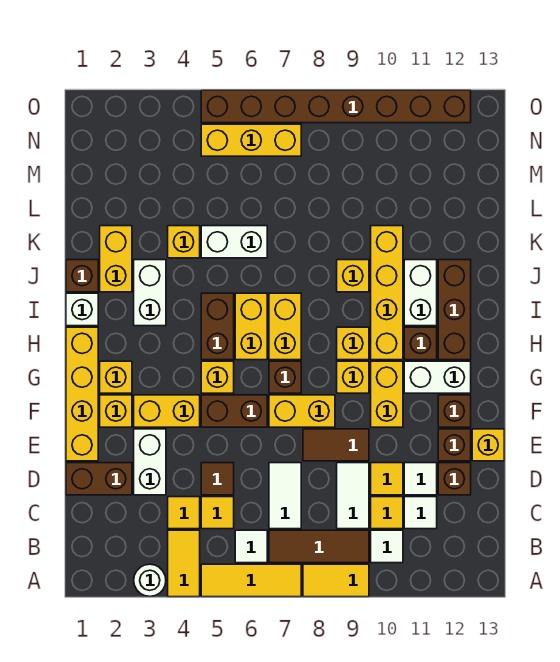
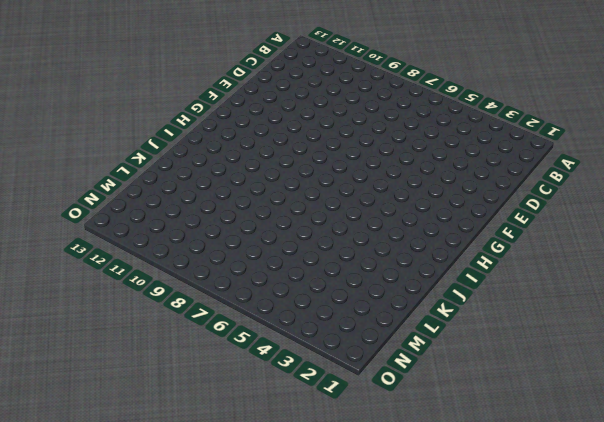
none -> white round brick A3 level 1
none -> yellow tile A4:B4 level 1
none -> yellow tile A5:A7 level 1
none -> yellow tile A8:A9 level 1

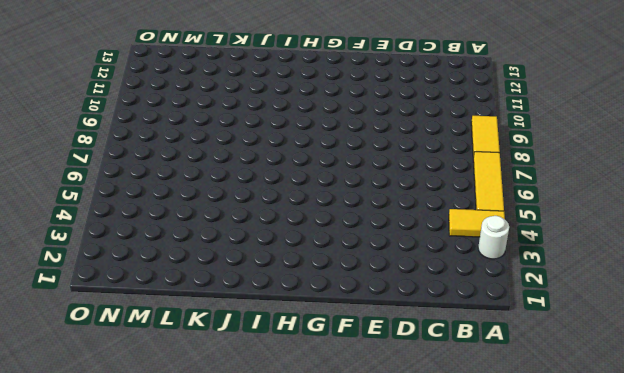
none -> white tile B6 level 1
none -> brown tile B7:B9 level 1
none -> white tile B10 level 1
none -> yellow tile C4 level 1

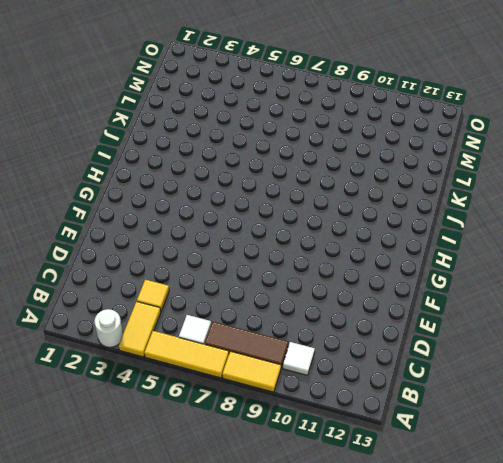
none -> yellow tile C5 level 1
none -> white tile C7:D7 level 1
none -> white tile C9:D9 level 1
none -> yellow tile C10 level 1

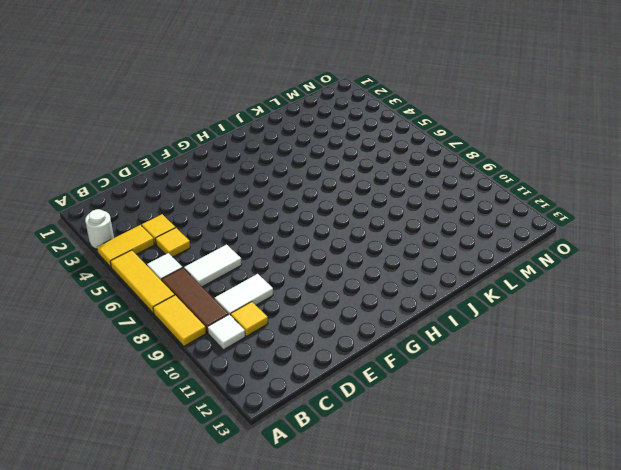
none -> white tile C11 level 1
none -> brown brick D1:D2 level 1
none -> white brick D3:E3 level 1
none -> brown tile D5 level 1

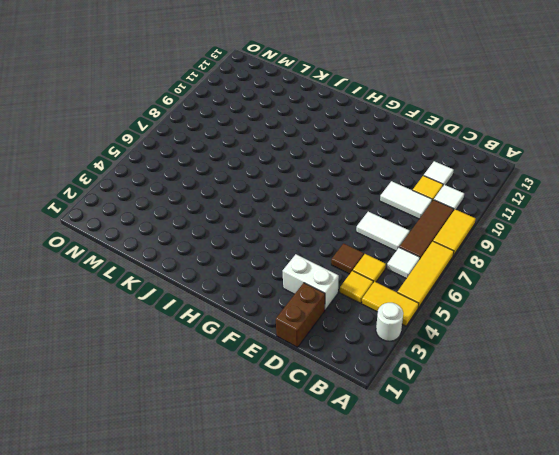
none -> yellow tile D10 level 1
none -> white tile D11 level 1
none -> brown brick D12 level 1
none -> yellow brick E1:H1 level 1

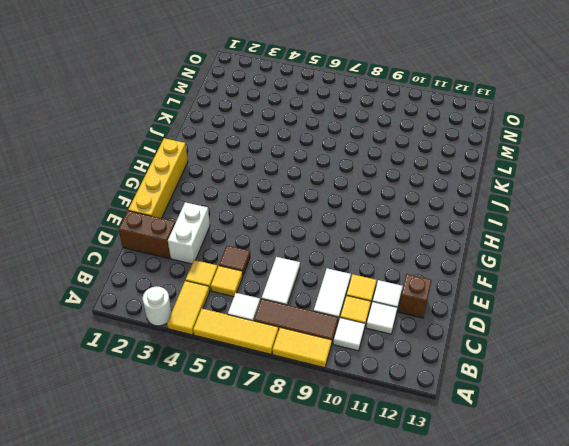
none -> brown tile E8:E9 level 1
none -> brown brick E12 level 1
none -> yellow brick E13 level 1
none -> yellow brick F2 level 1

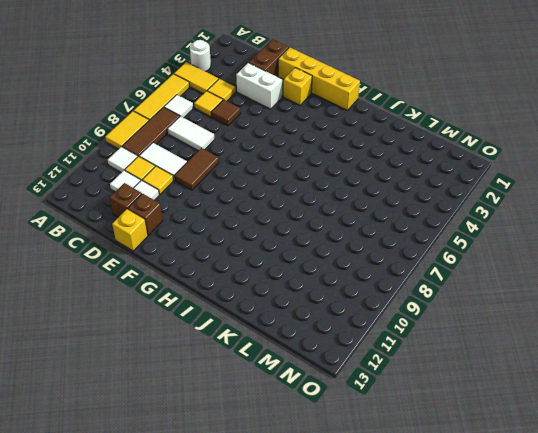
none -> yellow brick F3:F4 level 1
none -> brown brick F5:F6 level 1
none -> yellow brick F7:F8 level 1
none -> yellow brick F10:G10 level 1

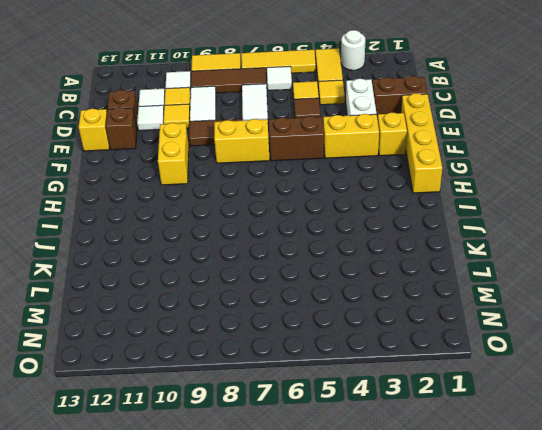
none -> brown brick F12 level 1
none -> yellow brick G2 level 1
none -> yellow brick G5 level 1
none -> brown brick G7 level 1

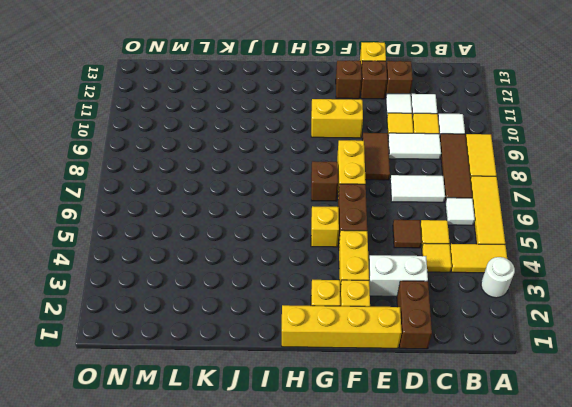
none -> yellow brick G9 level 1
none -> white brick G11:G12 level 1
none -> brown brick H5:I5 level 1
none -> yellow brick H6:I6 level 1

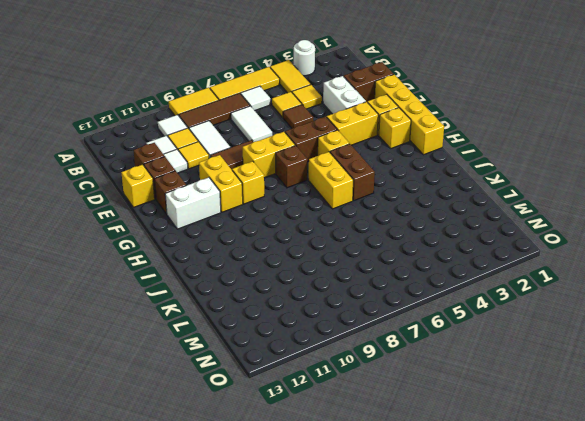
none -> yellow brick H7:I7 level 1
none -> yellow brick H9 level 1
none -> yellow brick H10:K10 level 1
none -> brown brick H11 level 1

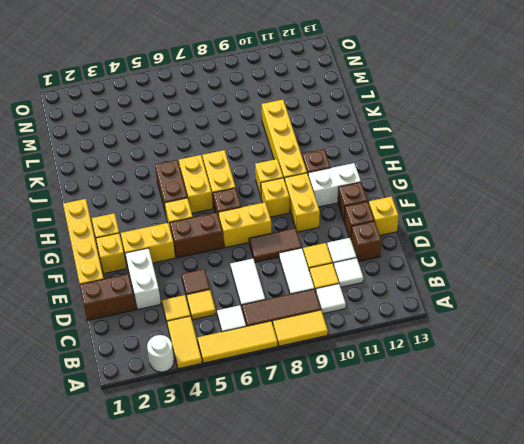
none -> brown brick H12:J12 level 1
none -> white brick I1 level 1
none -> white brick I3:J3 level 1
none -> white brick I11:J11 level 1

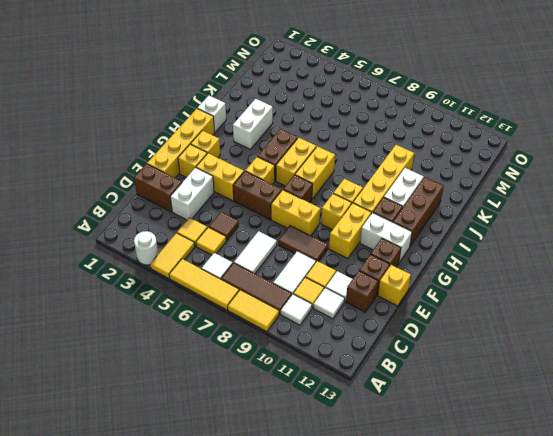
none -> brown brick J1 level 1
none -> yellow brick J2:K2 level 1
none -> yellow brick J9 level 1
none -> yellow brick K4 level 1

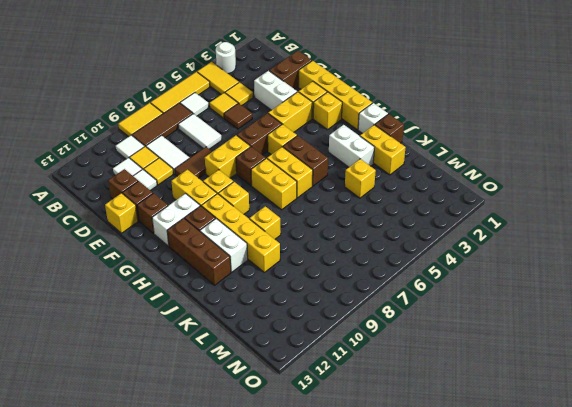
none -> white brick K5:K6 level 1
none -> yellow brick N5:N7 level 1
none -> brown brick O5:O12 level 1

